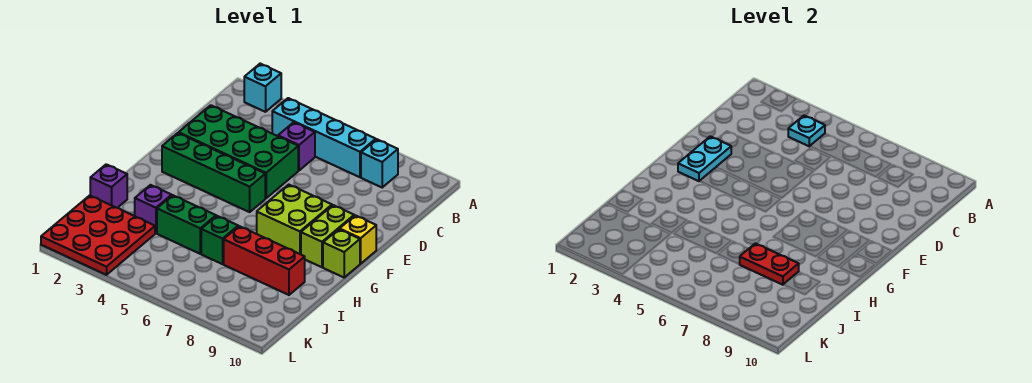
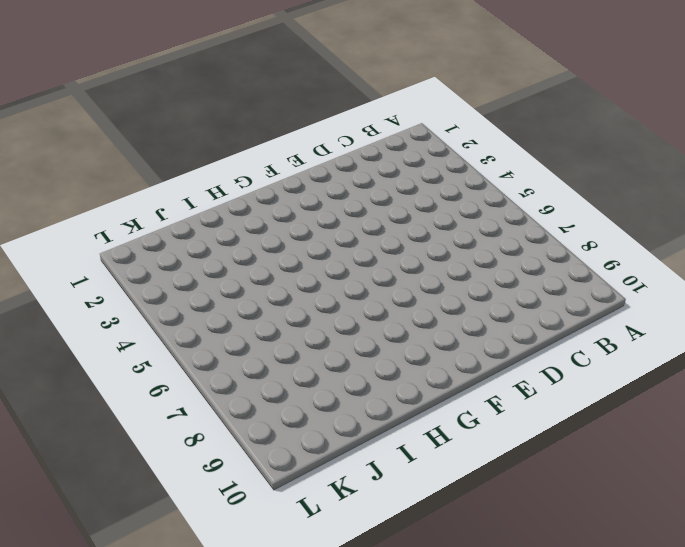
none -> cyan brick A2 level 1
none -> cyan brick B4:B7 level 1
none -> cyan brick B8 level 1

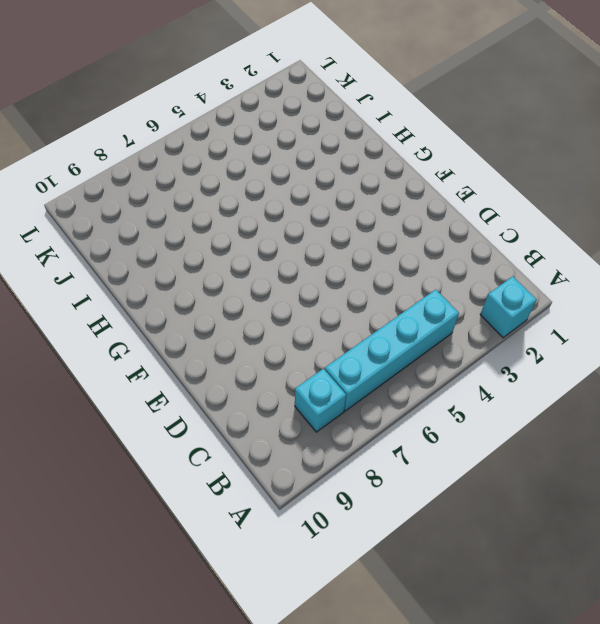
none -> purple brick C5 level 1
none -> green brick D2:E5 level 1
none -> green brick F2:F5 level 1

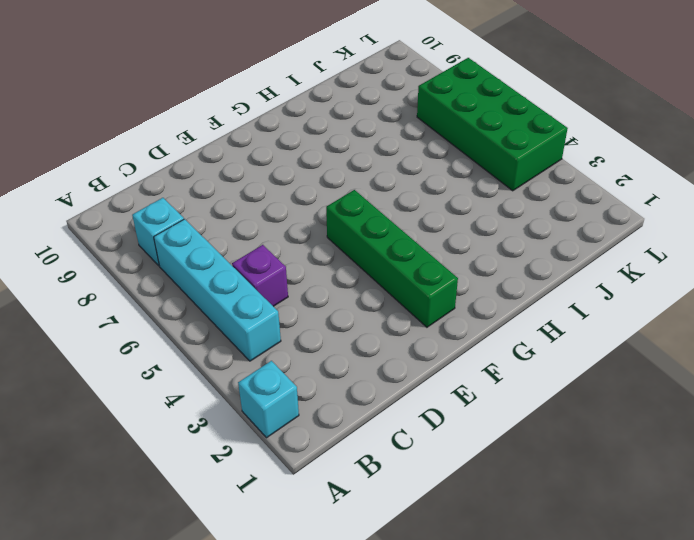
green brick K4:L7 level 1 -> green brick D2:E5 level 1
none -> lime brick F7:G8 level 1
none -> lime brick F9:G9 level 1
none -> yellow brick F10 level 1

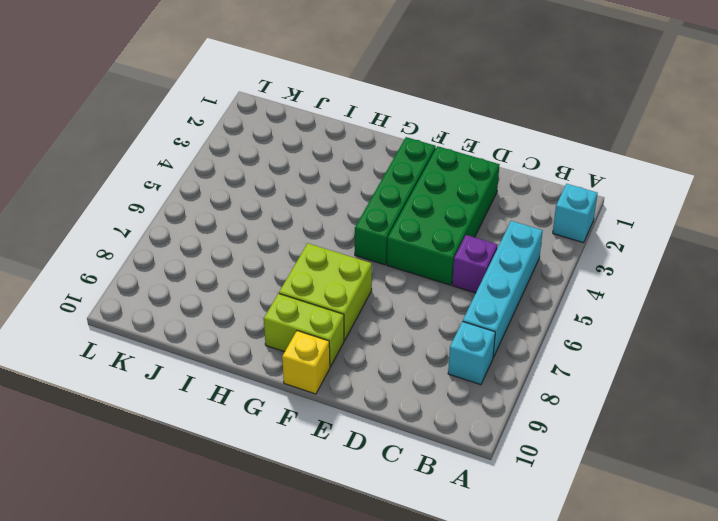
none -> lime brick G10 level 1
none -> purple brick I1 level 1
none -> purple brick I3 level 1

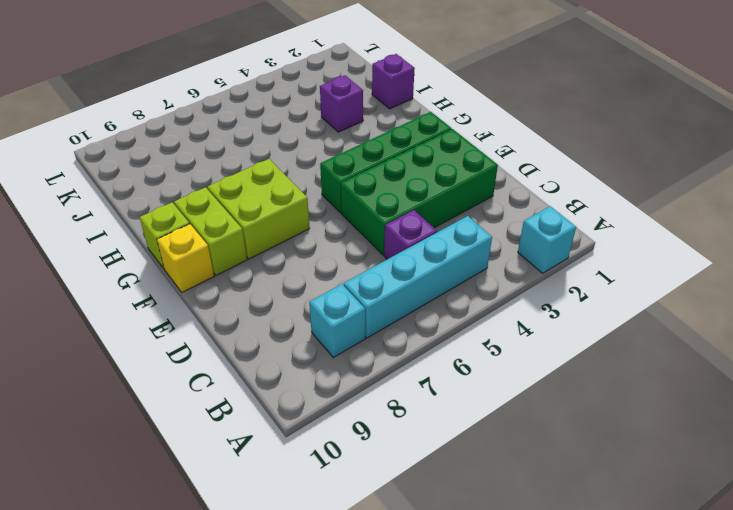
none -> green brick I4:I5 level 1
none -> green brick I6 level 1
none -> red brick I7:I9 level 1

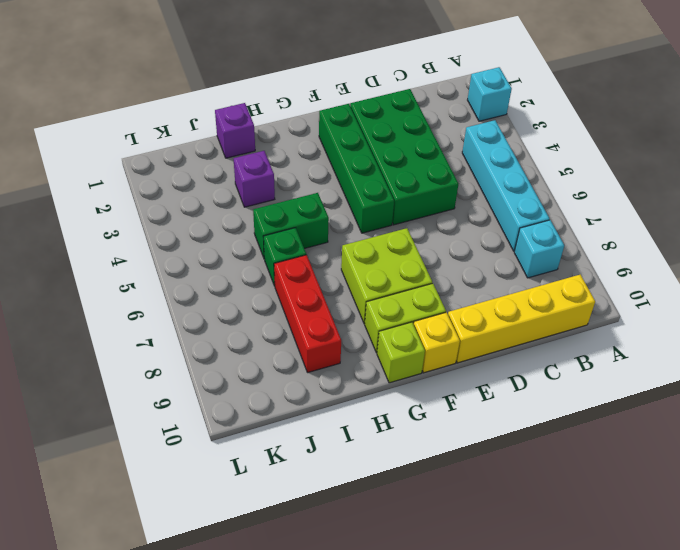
yellow brick B10:E10 level 1 -> none
green brick H5:I5 level 1 -> green brick I4:I5 level 1
none -> purple brick C5 level 1
none -> red plate J1:L3 level 1
none -> cyan plate B4 level 2

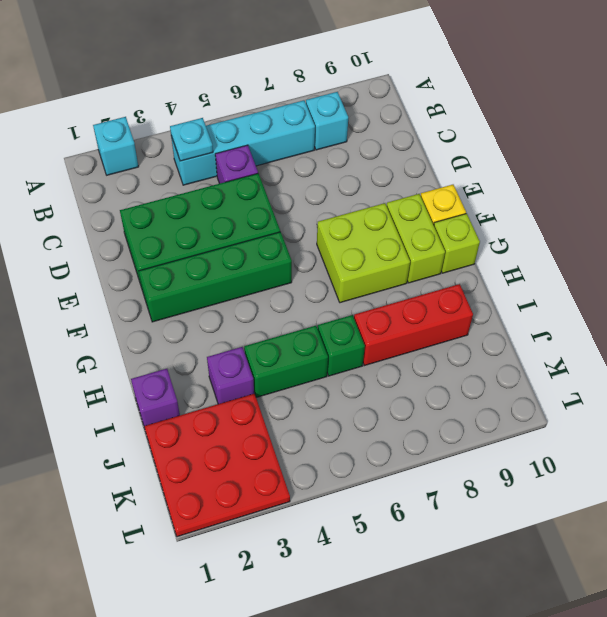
none -> cyan plate E2:F2 level 2
none -> red plate I7:I8 level 2

